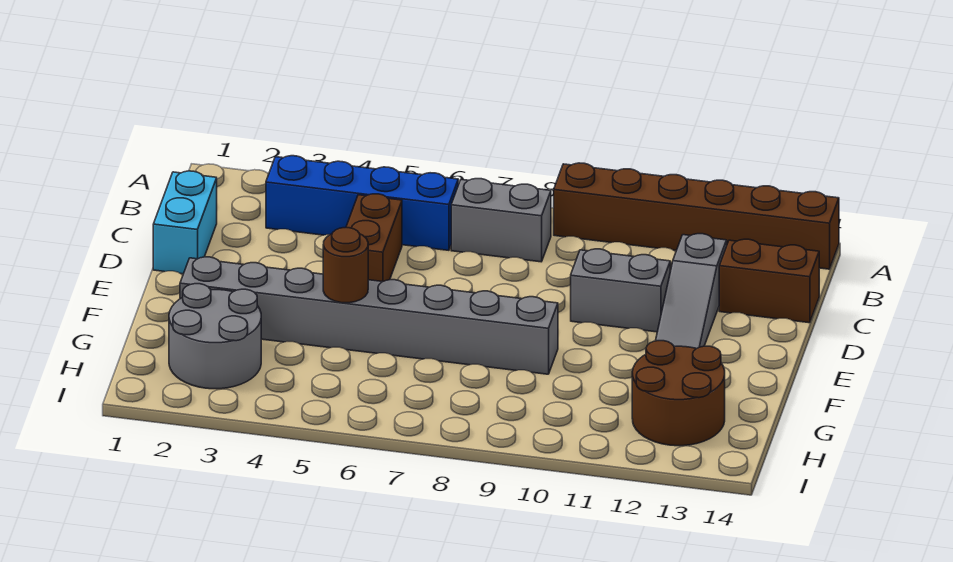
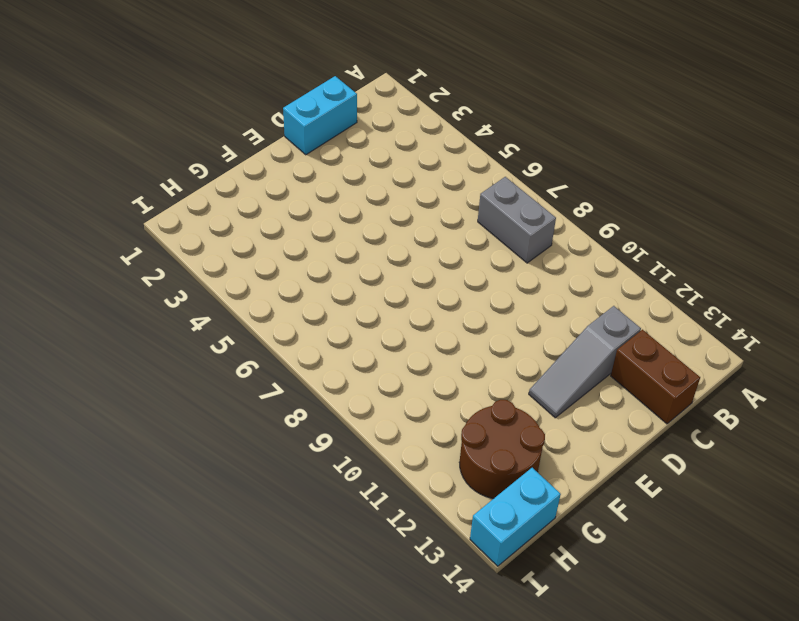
cyan brick H14:I14 level 1 -> none
none -> brown brick A9:A14 level 1
none -> blue brick B3:B6 level 1
none -> brown brick C5:D5 level 1

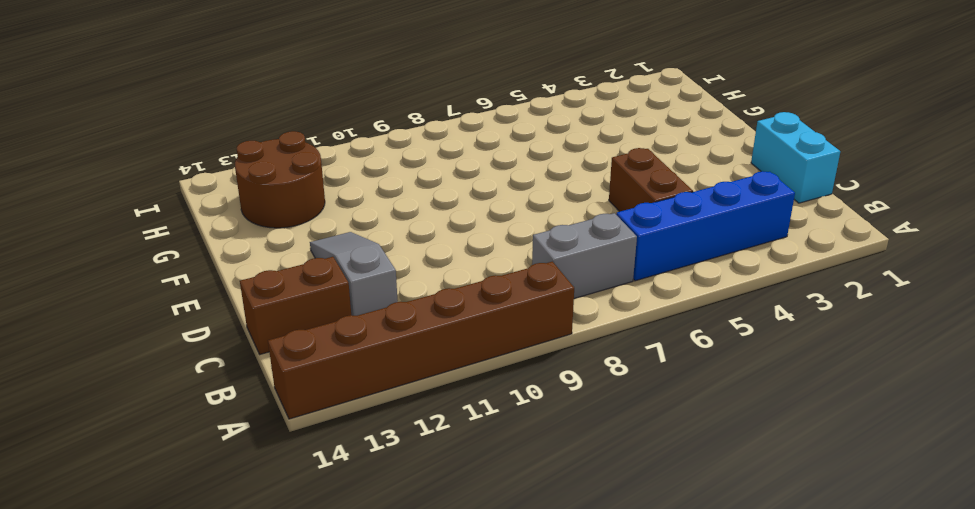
none -> grey brick D10:D11 level 1
none -> grey brick F2:F9 level 1
none -> grey round brick G2:H3 level 1

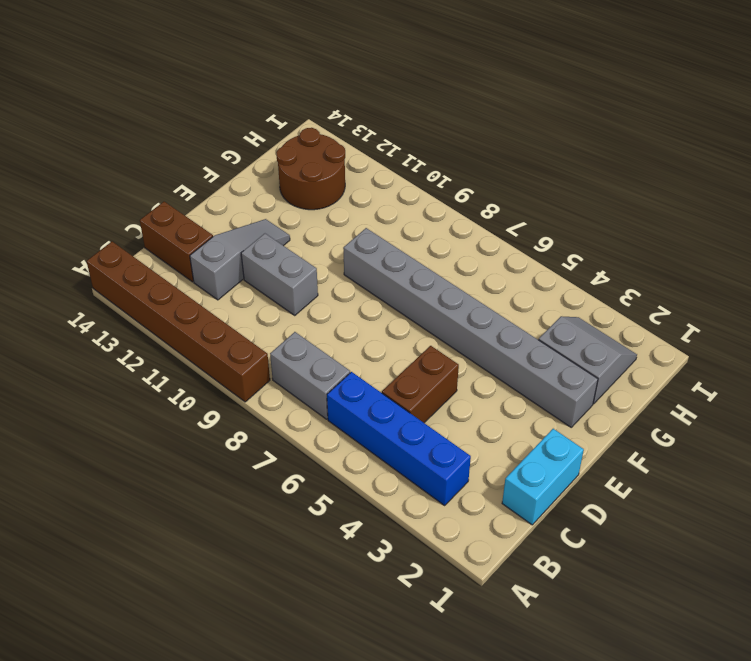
grey slope G2:H3 level 1 top G -> grey round brick G2:H3 level 1
none -> brown round brick F5 level 2

